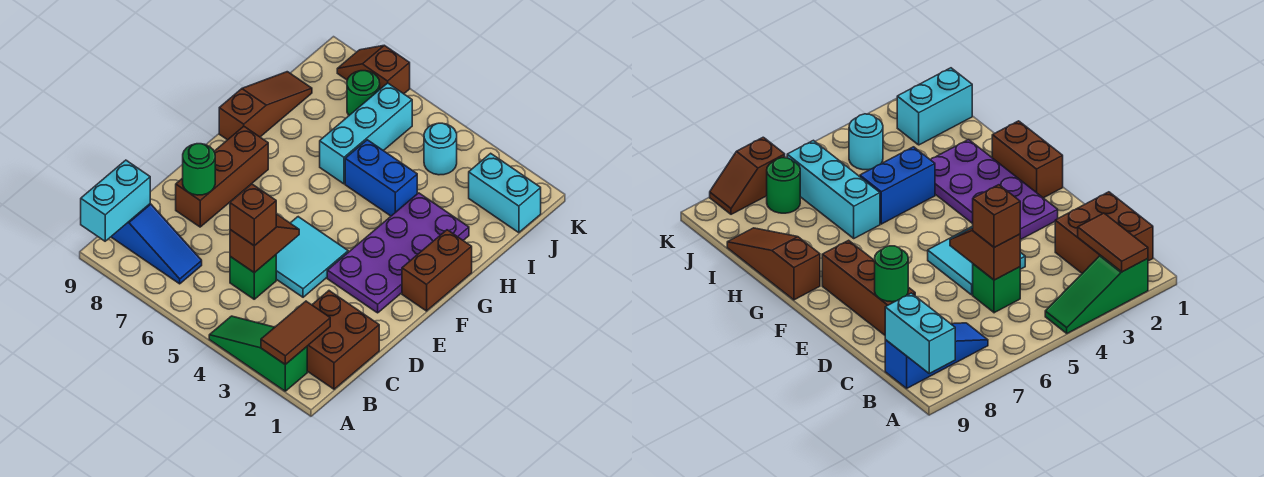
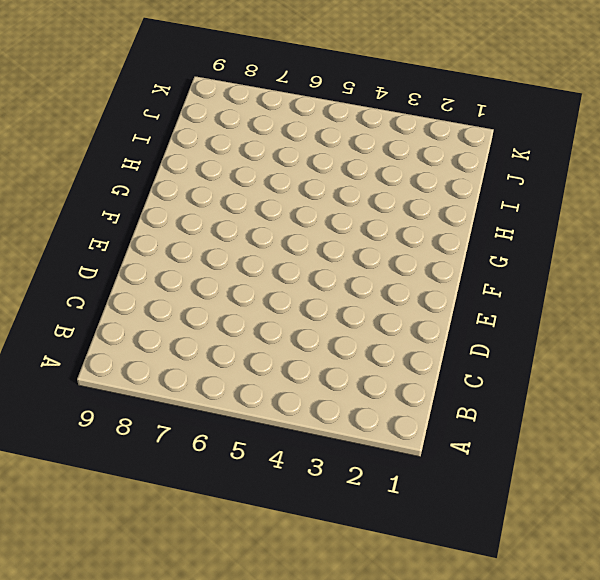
none -> green slope A2:A4 level 1 top 2
none -> brown brick B1:C2 level 1
none -> blue slope B7:B9 level 1 top 9

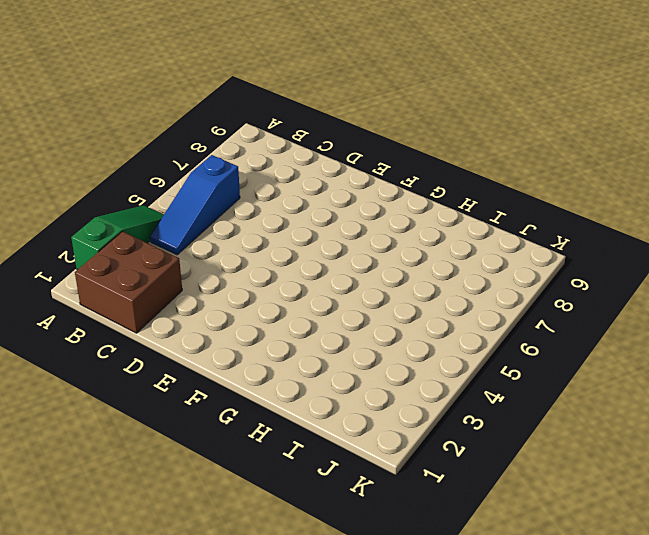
blue slope B4:B6 level 1 top 6 -> blue slope B7:B9 level 1 top 9
none -> green brick C5 level 1
none -> cyan tile D4:E5 level 1
none -> brown brick D8:F8 level 1

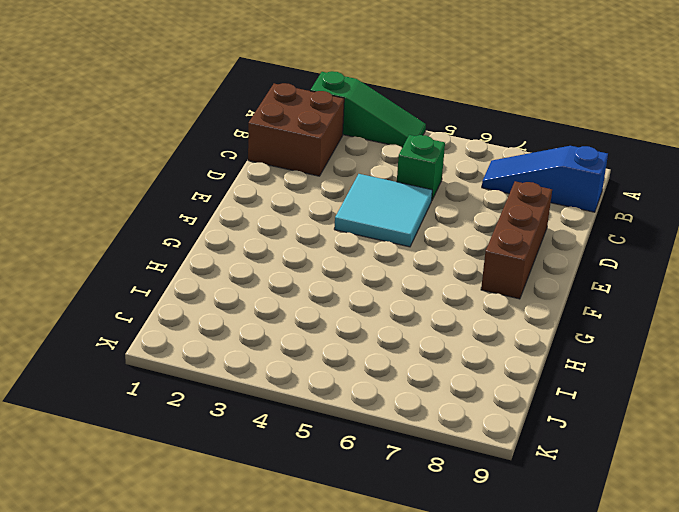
none -> purple plate E2:H3 level 1
none -> brown brick F1:G1 level 1
none -> brown slope G9:I9 level 1 top G

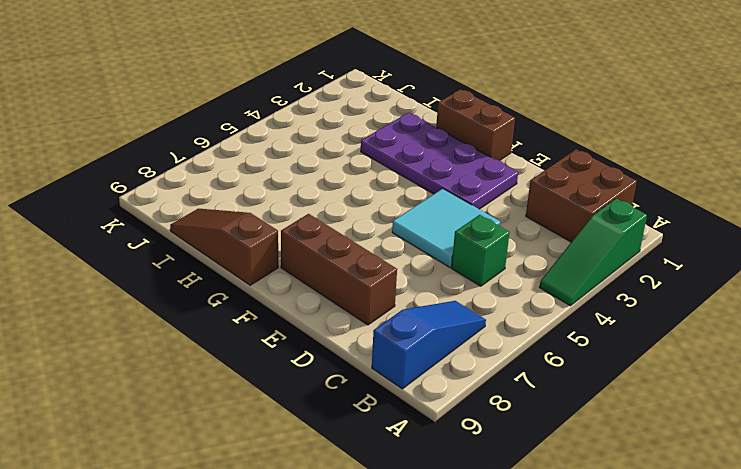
none -> blue brick H4:H5 level 1
none -> cyan brick H6:J6 level 1
none -> cyan brick J1:J2 level 1

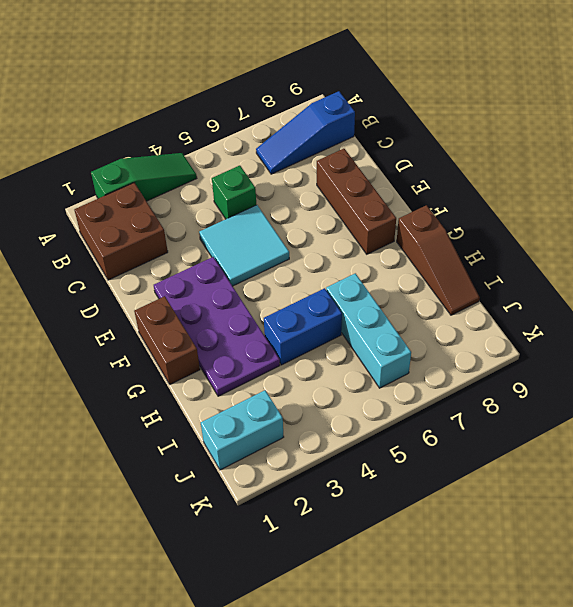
none -> cyan round brick J4 level 1
none -> green round brick J7 level 1
none -> brown slope K7:K8 level 1 top 7

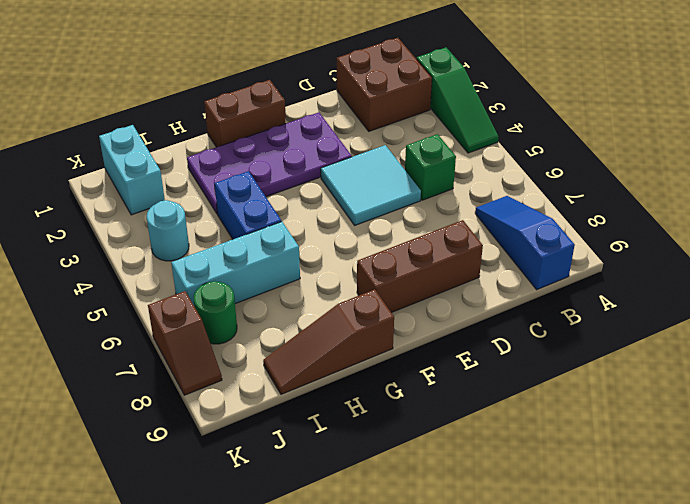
none -> brown tile A2:B2 level 2
none -> cyan brick A9:B9 level 2
none -> brown slope C5:D5 level 2 top C

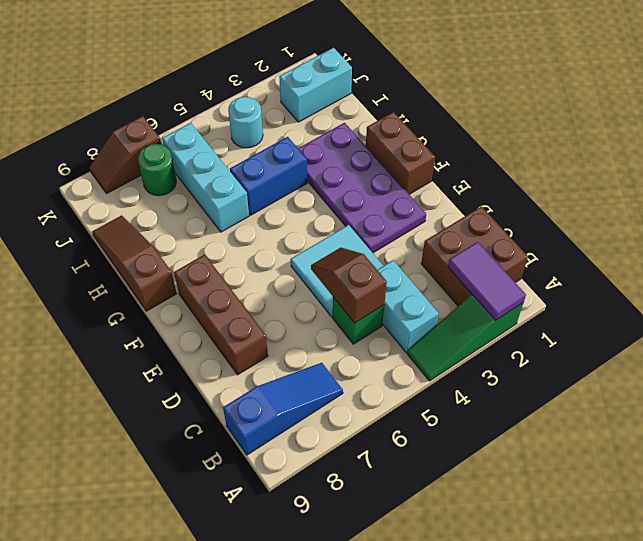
purple tile A2:B2 level 2 -> brown tile A2:B2 level 2
cyan brick B4:C4 level 1 -> cyan brick A9:B9 level 2
none -> green round brick D8 level 2
none -> brown brick C5 level 3

